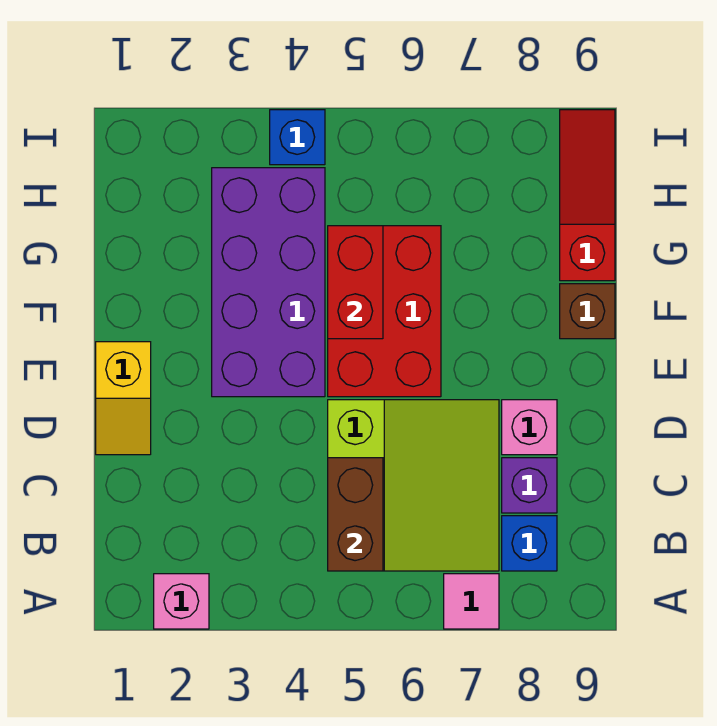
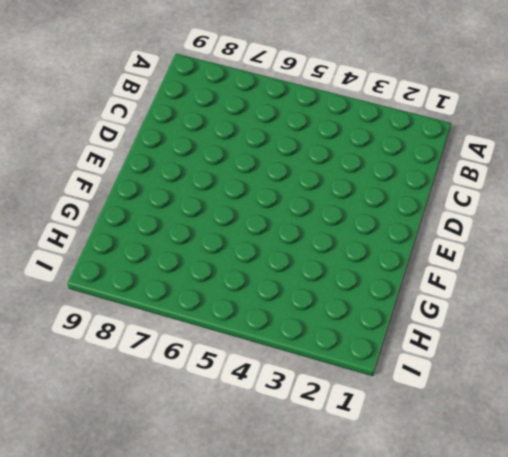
none -> pink brick A2 level 1
none -> pink tile A7 level 1
none -> lime slope B5:D7 level 1 top 5

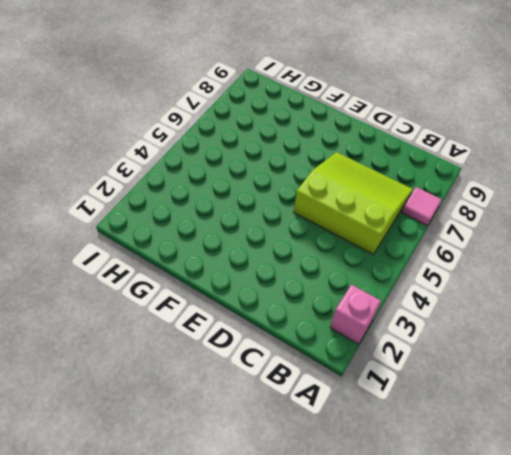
none -> blue brick B8 level 1
none -> purple brick C8 level 1
none -> yellow slope D1:E1 level 1 top E

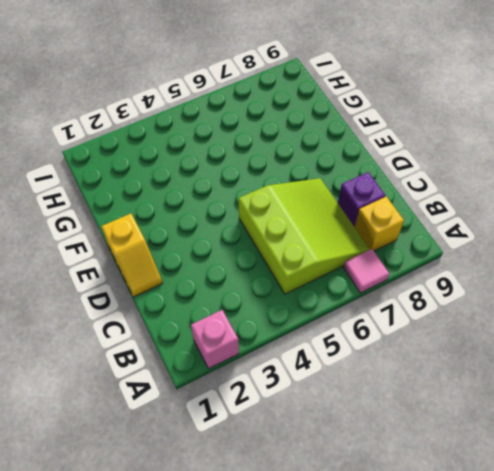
yellow brick B8 level 1 -> blue brick B8 level 1
none -> pink brick D8 level 1
none -> purple brick E3:H4 level 1
none -> red brick E5:G6 level 1

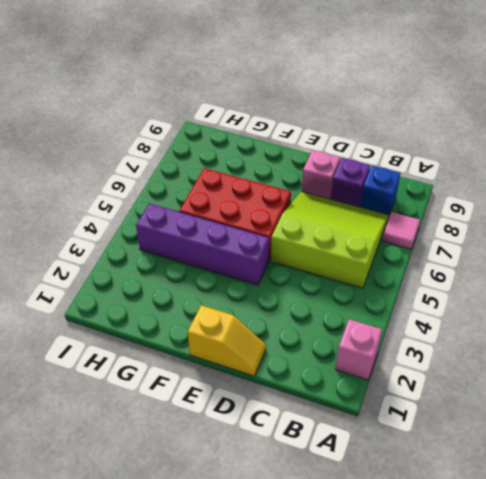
purple brick E4:H4 level 1 -> purple brick E3:H4 level 1
none -> brown brick F9 level 1
none -> red slope G9:I9 level 1 top G
none -> blue brick I4 level 1

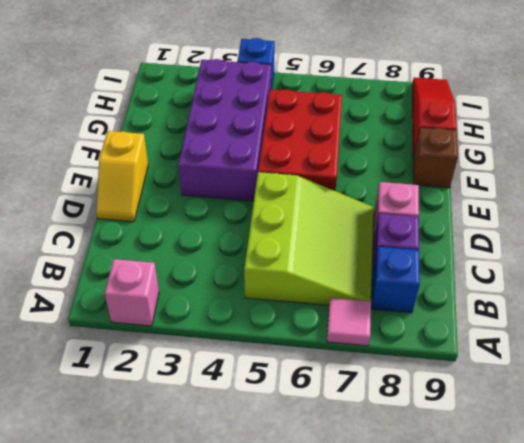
none -> brown brick B5:C5 level 2
none -> red brick F5:G5 level 2

